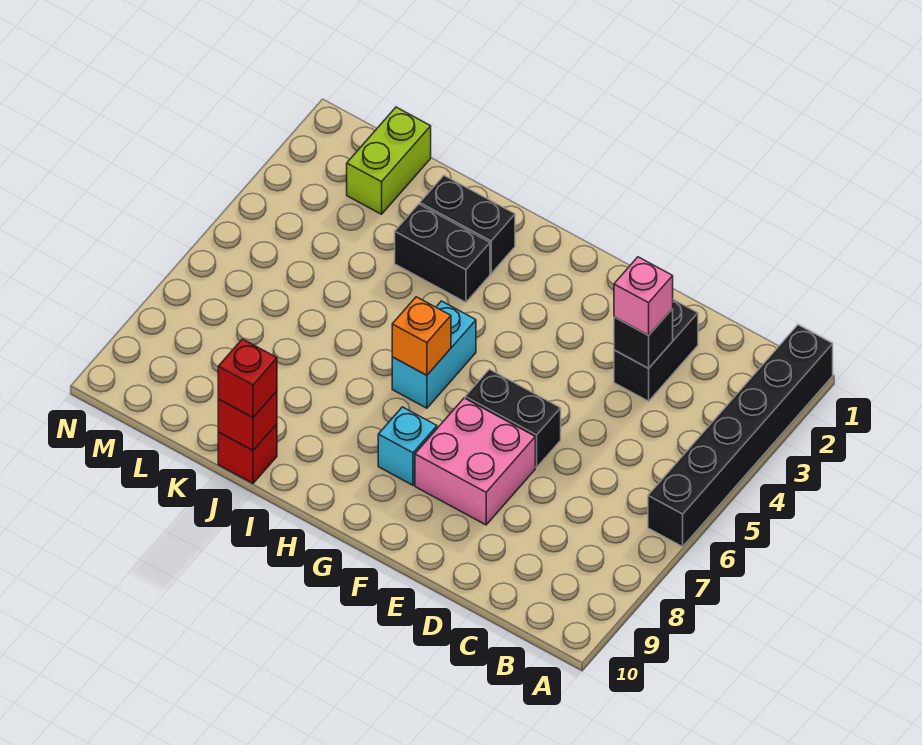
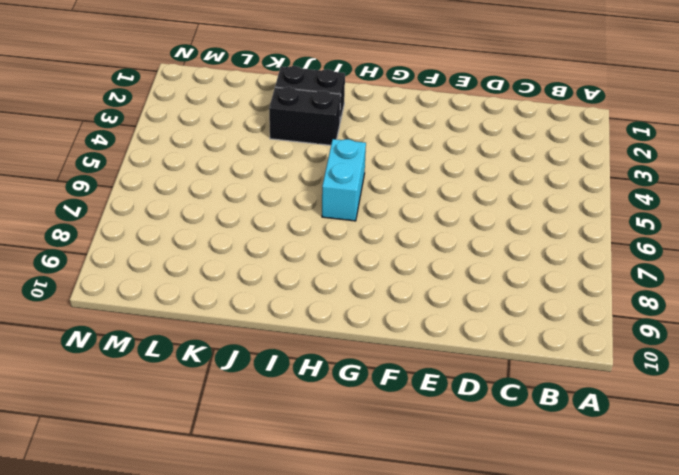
none -> black brick A1:A6 level 1
none -> black brick D2:D3 level 1
none -> black brick E6:F6 level 1

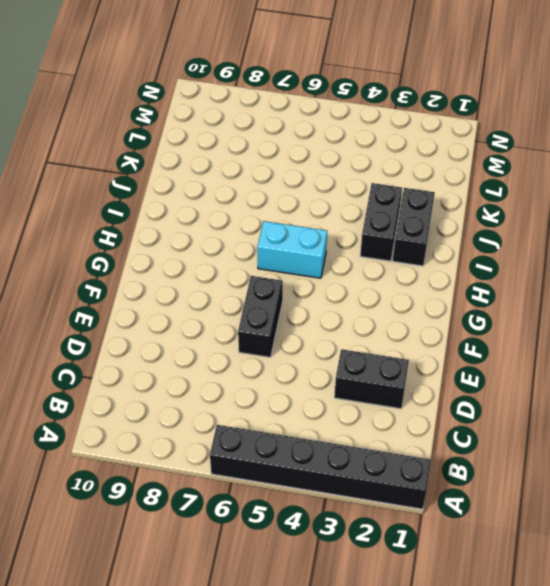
none -> pink brick E7:F8 level 1
none -> cyan brick G8 level 1
none -> red brick J10 level 1

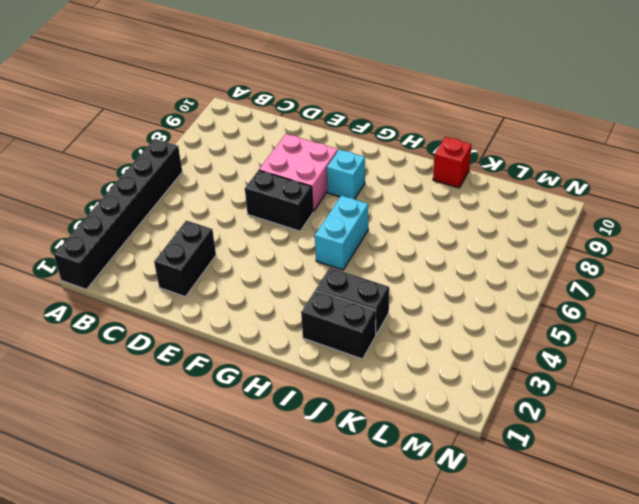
none -> lime brick L1:L2 level 1
none -> black brick D3 level 2
none -> orange brick H6 level 2

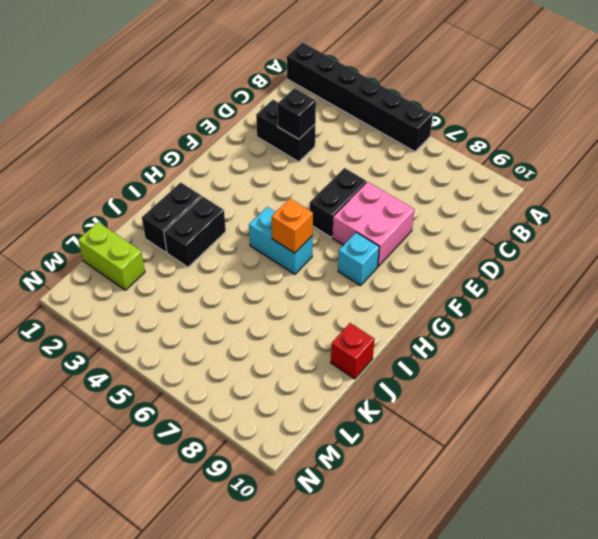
none -> red brick J10 level 2
none -> pink brick D3 level 3
none -> red brick J10 level 3

